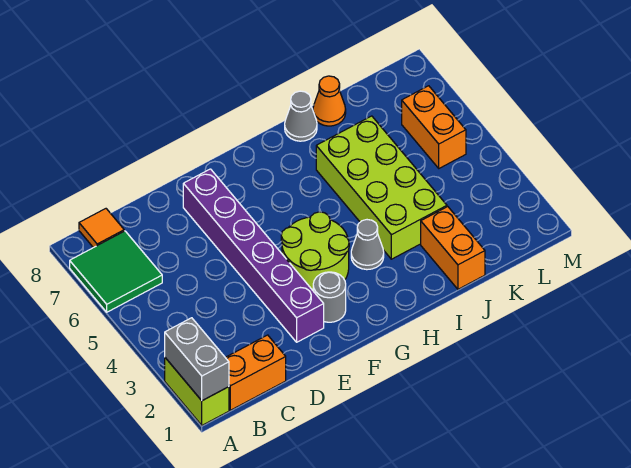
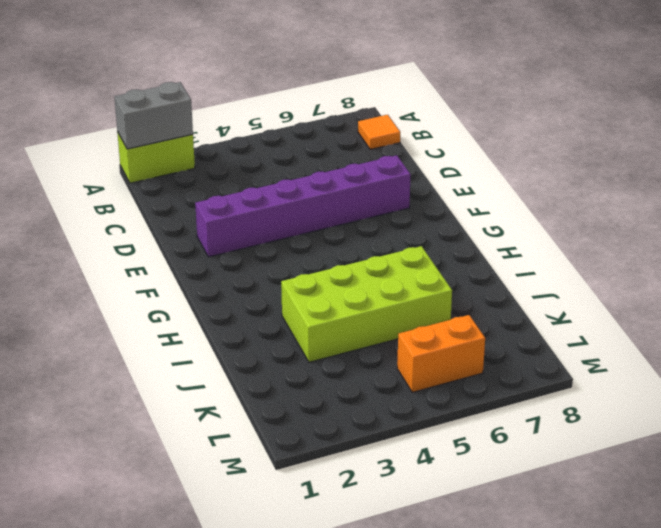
none -> green tile A6:B7 level 1
none -> orange brick B1:C1 level 1
none -> grey round brick F2 level 1

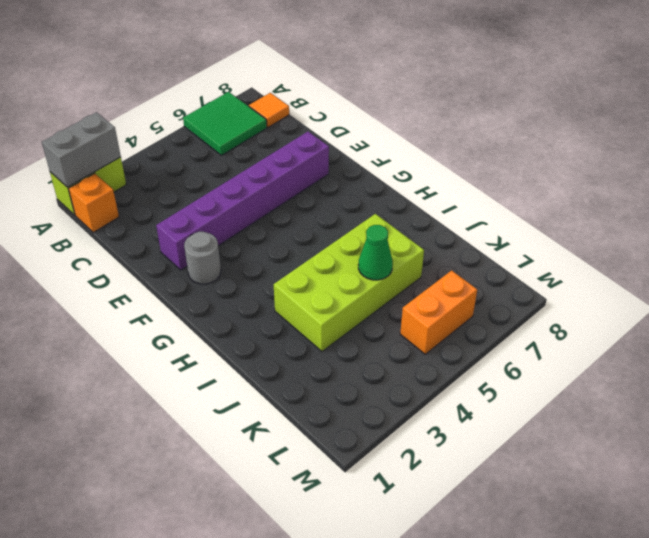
orange brick B1 level 1 -> orange brick B1:C1 level 1
green cone J5 level 2 -> none
none -> lime round brick F3:G4 level 1
none -> grey cone H3 level 1
none -> grey cone I8 level 1

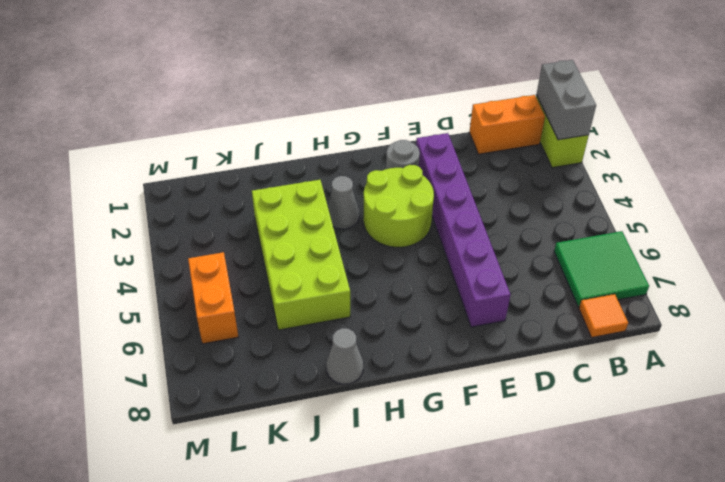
none -> orange brick J1:J2 level 1
none -> orange cone J8 level 1

